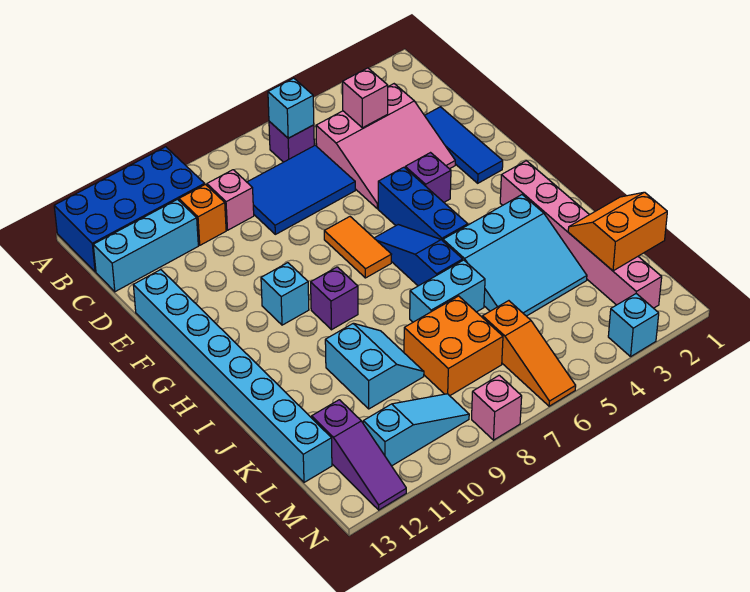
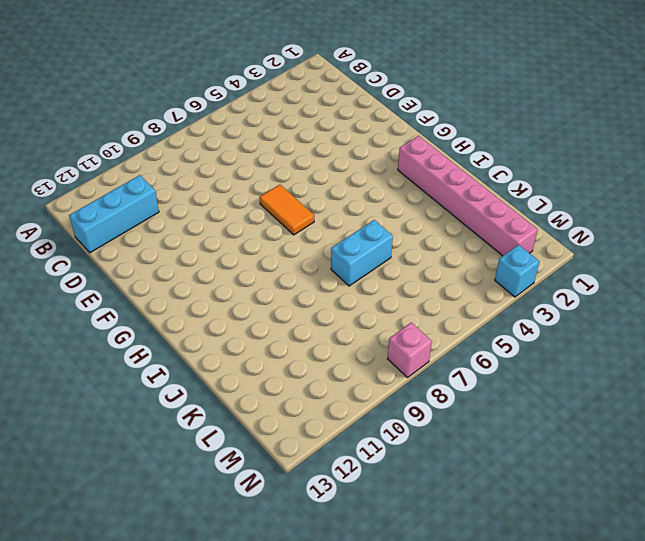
none -> blue brick A10:B13 level 1
none -> purple brick B6 level 1
none -> pink slope C3:E5 level 1 top C

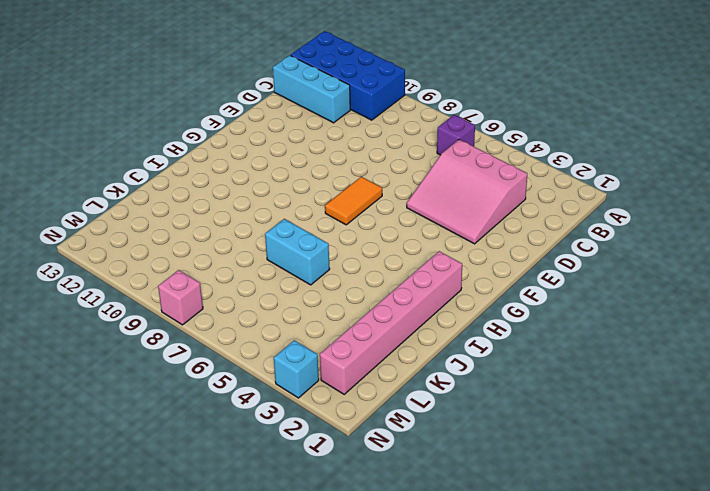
none -> blue tile C6:D8 level 1
none -> pink brick C9 level 1
none -> orange brick C10 level 1

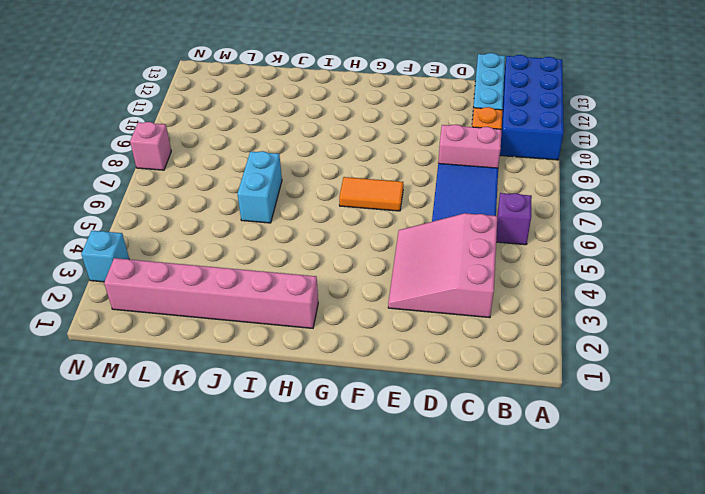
pink brick C9:D9 level 1 -> pink brick C9 level 1
none -> blue tile D2:F2 level 1
none -> cyan brick E13:L13 level 1
none -> purple brick F4 level 1

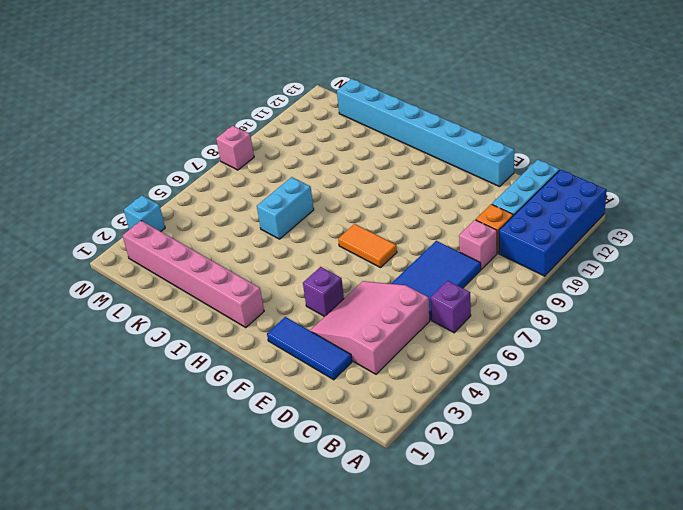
none -> blue brick F5:H5 level 1
none -> blue slope G6:I6 level 1 top I
none -> cyan brick G10 level 1

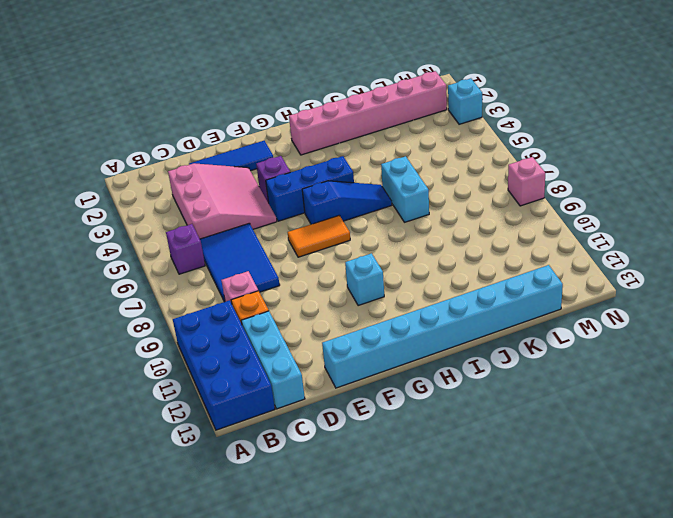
blue slope G6:I6 level 1 top G -> blue slope G6:I6 level 1 top I
none -> purple brick H9 level 1
none -> cyan slope I3:K5 level 1 top I
none -> cyan slope J9:K10 level 1 top 10

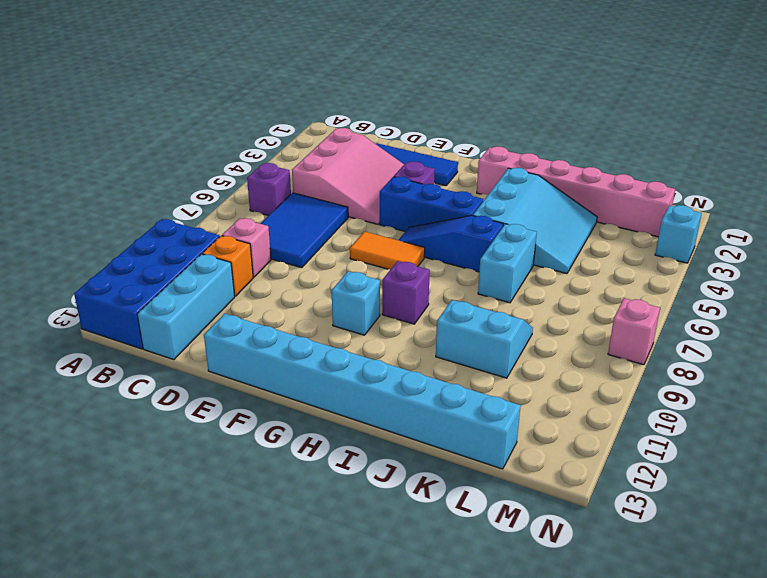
none -> orange brick K7:L8 level 1
none -> orange slope L6:N6 level 1 top L
none -> purple slope L12:N12 level 1 top L

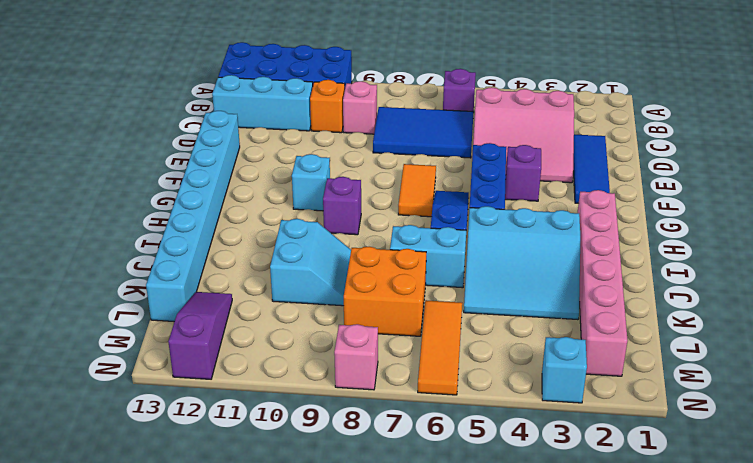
orange tile L6:N6 level 1 -> orange slope L6:N6 level 1 top L
purple slope L12:N12 level 1 top N -> purple slope L12:N12 level 1 top L
none -> cyan slope M9:M11 level 1 top 11
none -> cyan brick B6 level 2
none -> pink brick C4 level 2

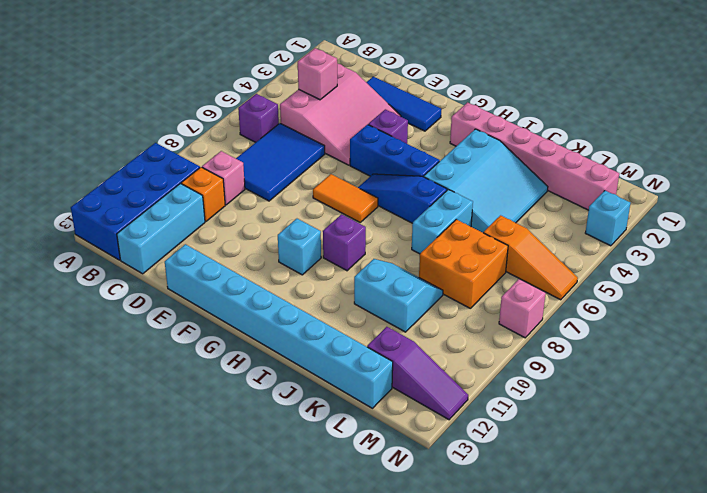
none -> cyan slope M9:M11 level 1 top 11
none -> cyan brick B6 level 2
none -> orange slope K1:L2 level 2 top L

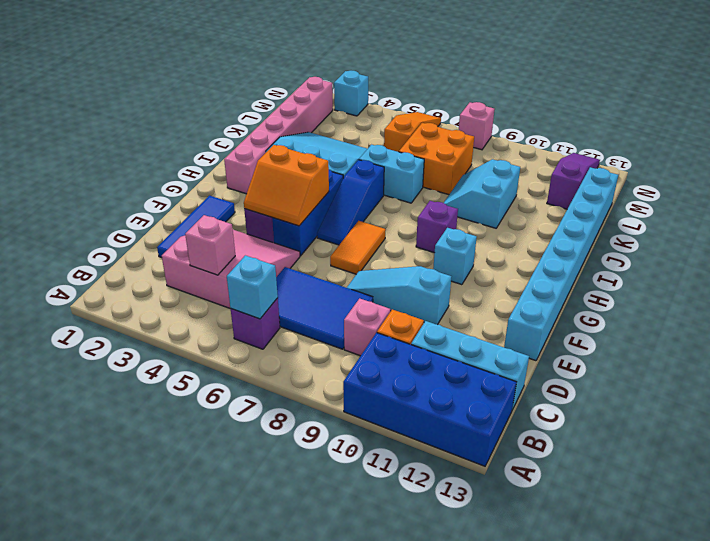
cyan slope E8:E10 level 1 top 10 -> cyan slope M9:M11 level 1 top 11
orange slope F4:G5 level 2 top G -> orange slope K1:L2 level 2 top L

